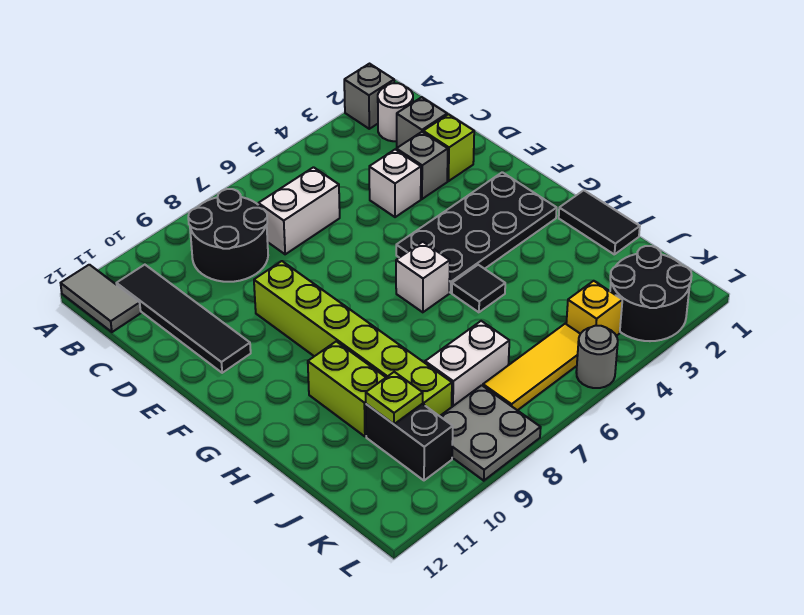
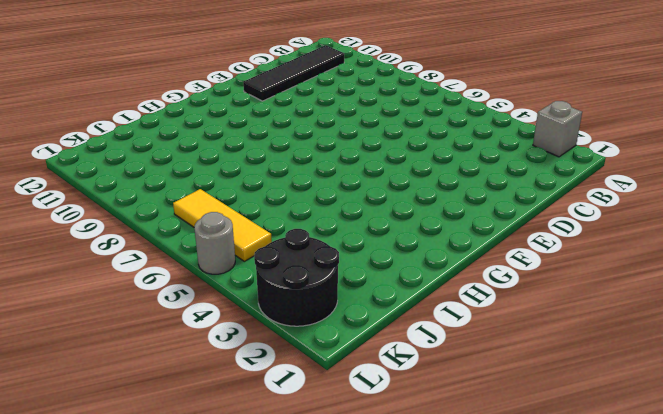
none -> grey tile A12:B12 level 1
none -> white round brick B2 level 1
none -> black round brick B8:C9 level 1

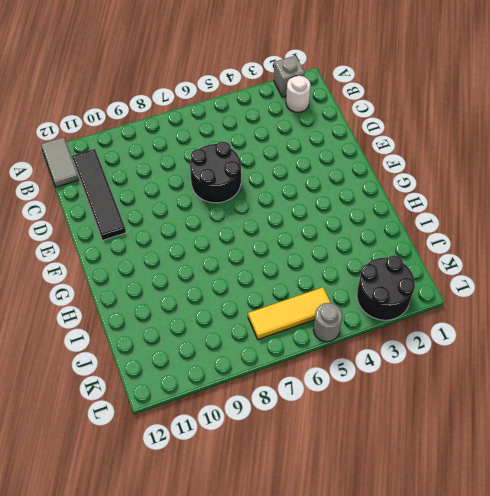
black round brick D6:E7 level 1 -> black round brick B8:C9 level 1
none -> grey brick C2 level 1
none -> white brick C6:C7 level 1
none -> lime brick D2 level 1

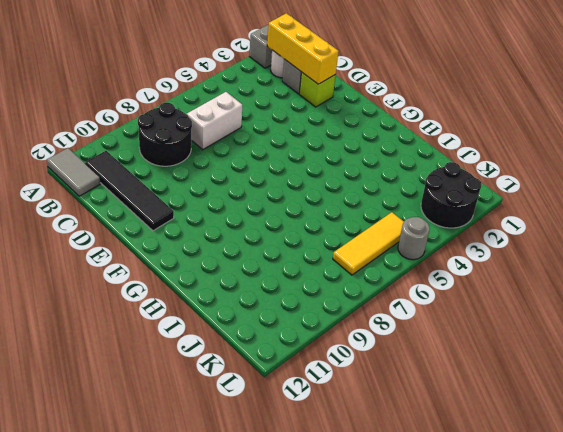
yellow brick B2:D2 level 2 -> none
none -> grey brick D3 level 1
none -> white brick D4 level 1
none -> lime brick E9:J9 level 1

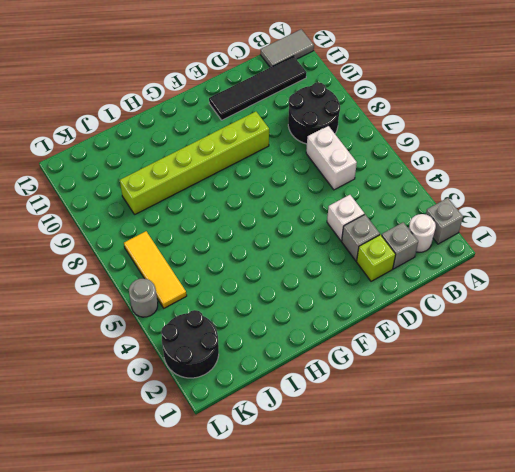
none -> black plate F2:G5 level 1
none -> white brick G6 level 1
none -> black tile H1:I1 level 1

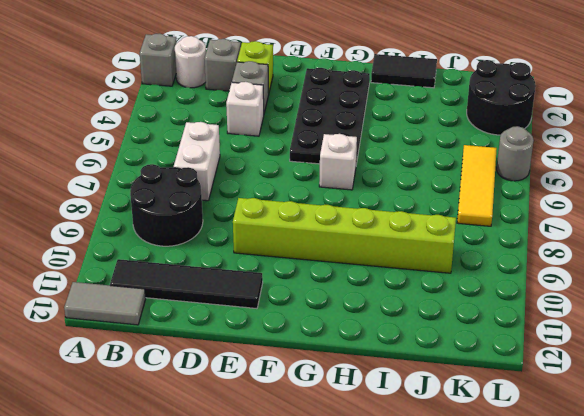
none -> black tile H5 level 1
none -> lime brick H10:I10 level 1
none -> white brick J7:J8 level 1

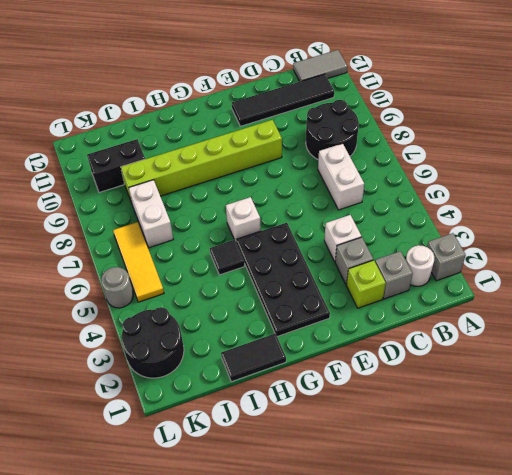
none -> lime brick H10:I10 level 1
none -> yellow brick K4 level 1
none -> grey plate K8:L9 level 1

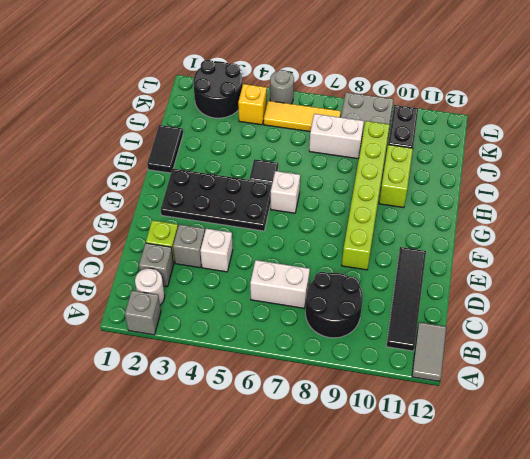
none -> lime plate J10 level 2

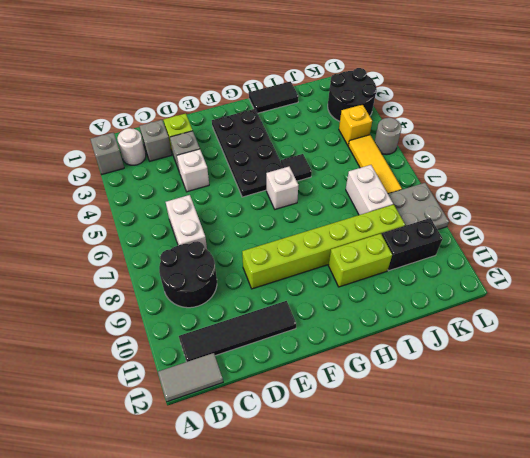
none -> lime plate J10 level 2

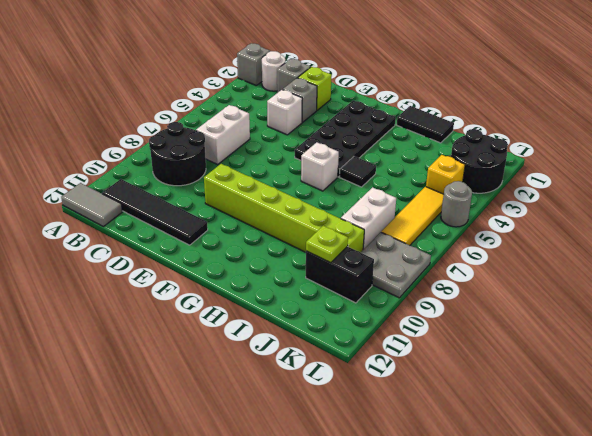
none -> lime brick H10:I10 level 1

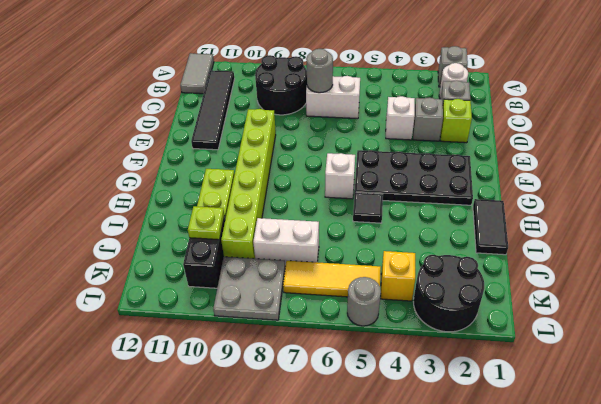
grey round brick C7 level 2 -> none

